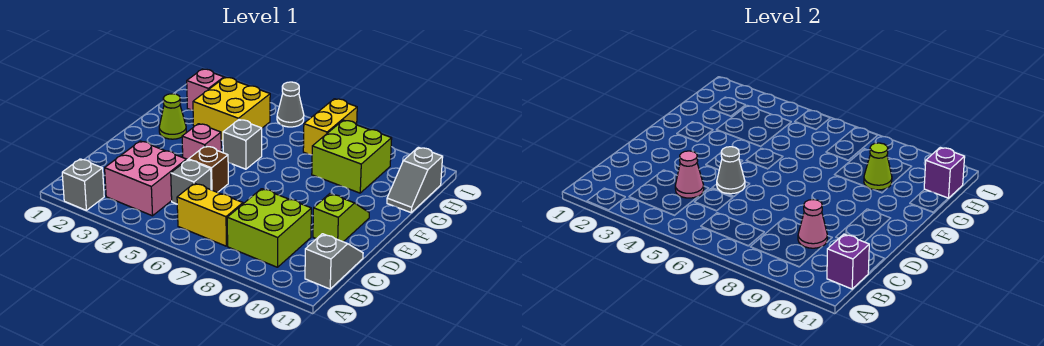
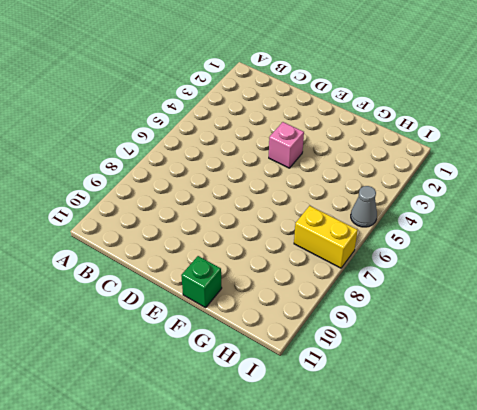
green brick F11 level 1 -> none
none -> grey brick A2 level 1
none -> pink brick B3:C4 level 1
none -> yellow brick B6:B7 level 1

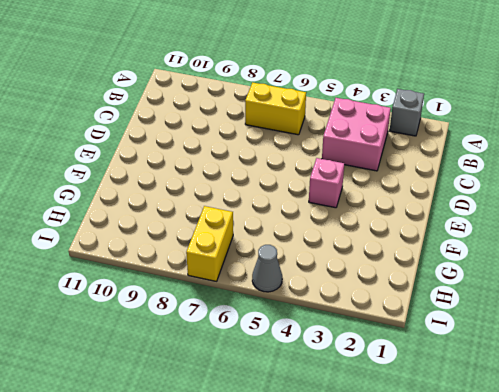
none -> lime brick B8:C9 level 1
none -> grey slope B11:C11 level 1 top B
none -> grey brick C5 level 1

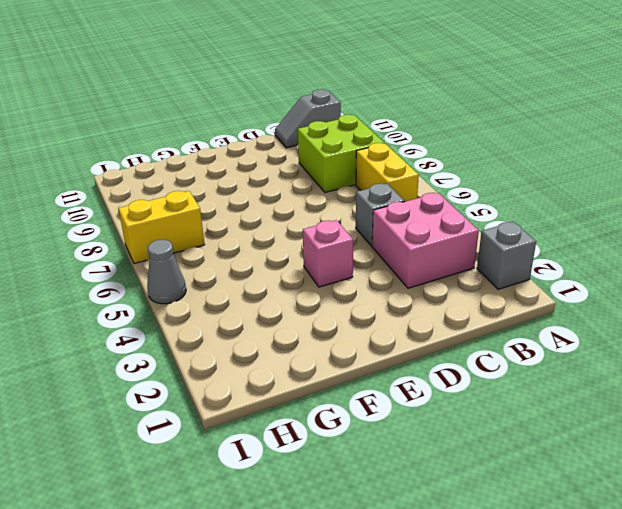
none -> brown brick D5 level 1
none -> lime slope D10:E10 level 1 top D
none -> lime cone F2 level 1

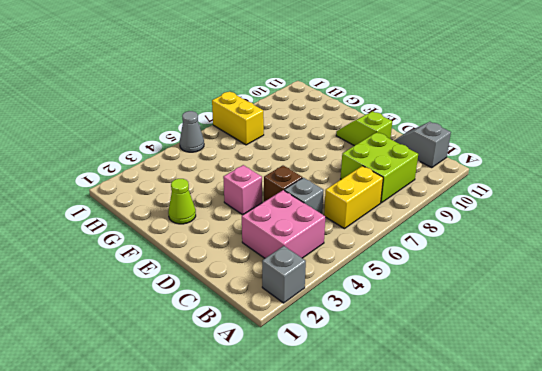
none -> grey brick F5 level 1
none -> yellow brick G3:H4 level 1
none -> lime brick G8:H9 level 1

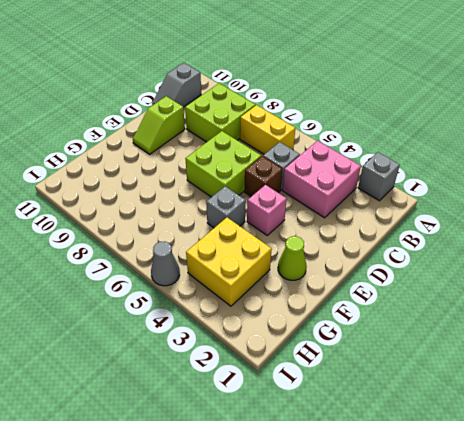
lime brick D6:E7 level 1 -> lime brick G8:H9 level 1
none -> grey slope G11:H11 level 1 top H
none -> pink brick H2 level 1
none -> yellow brick H7:I7 level 1

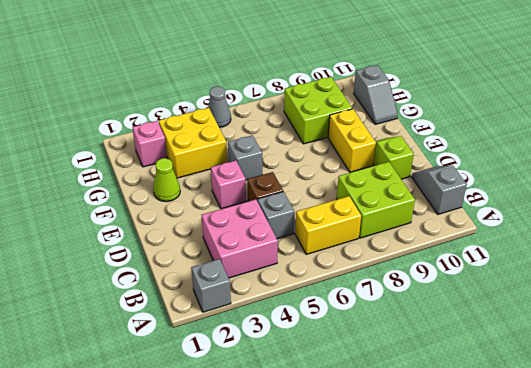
yellow brick E9:F9 level 1 -> yellow brick H7:I7 level 1
none -> purple brick B11 level 2
none -> pink cone C4 level 2
none -> pink cone C9 level 2

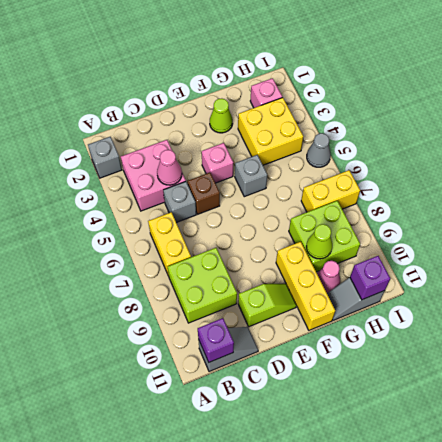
yellow brick F9:F11 level 1 -> none
pink cone G10 level 1 -> pink cone C9 level 2
none -> grey cone D5 level 2

